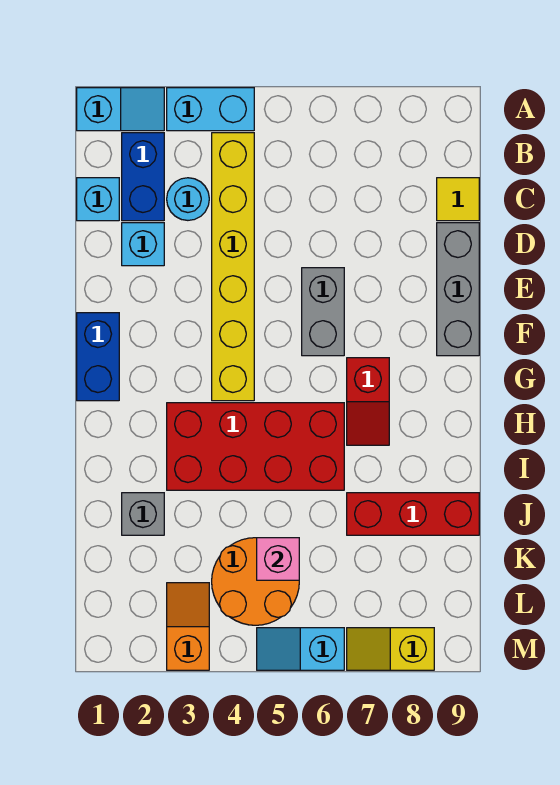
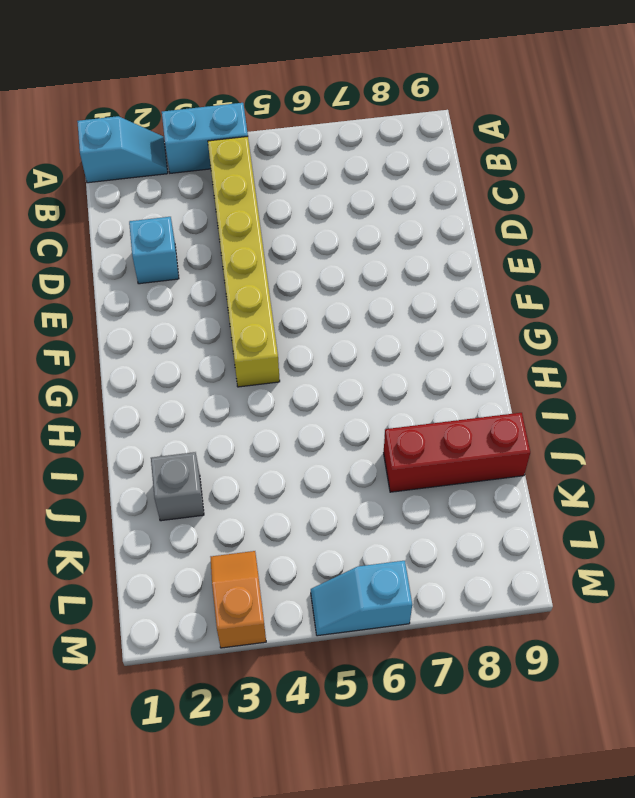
none -> blue brick B2:C2 level 1
none -> cyan brick C1 level 1
none -> cyan round brick C3 level 1

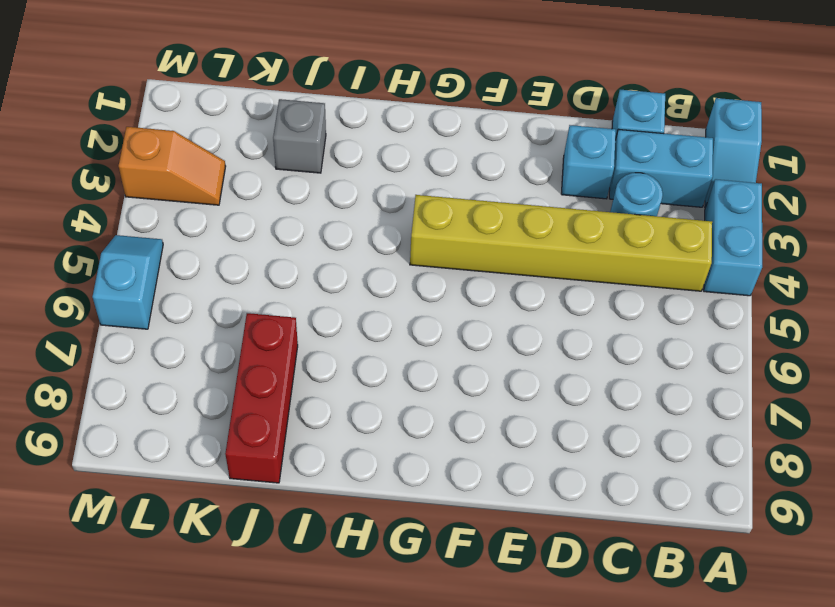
cyan brick B2:C2 level 1 -> blue brick B2:C2 level 1
none -> yellow tile C9 level 1
none -> grey brick D9:F9 level 1
none -> grey brick E6:F6 level 1

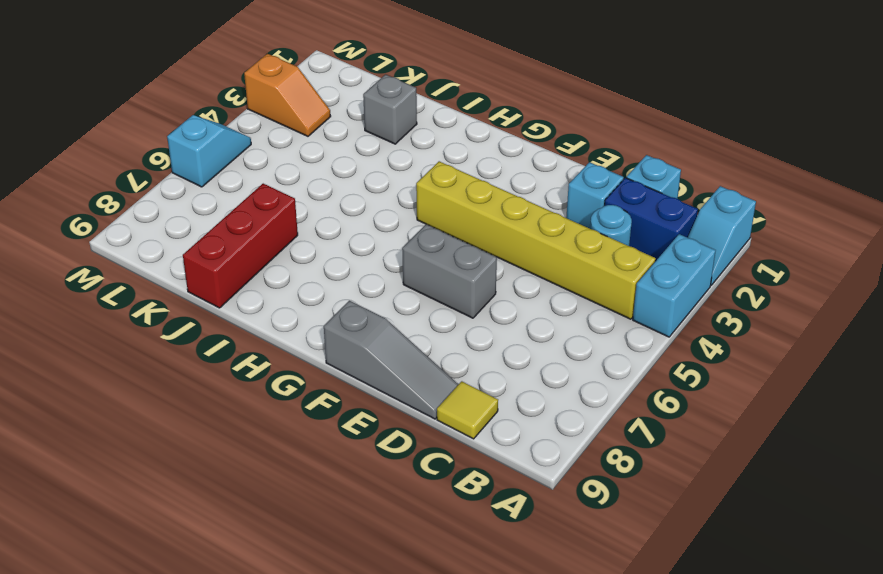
grey slope D9:F9 level 1 top F -> grey brick D9:F9 level 1
none -> blue brick F1:G1 level 1
none -> red slope G7:H7 level 1 top G
none -> red brick H3:I6 level 1

